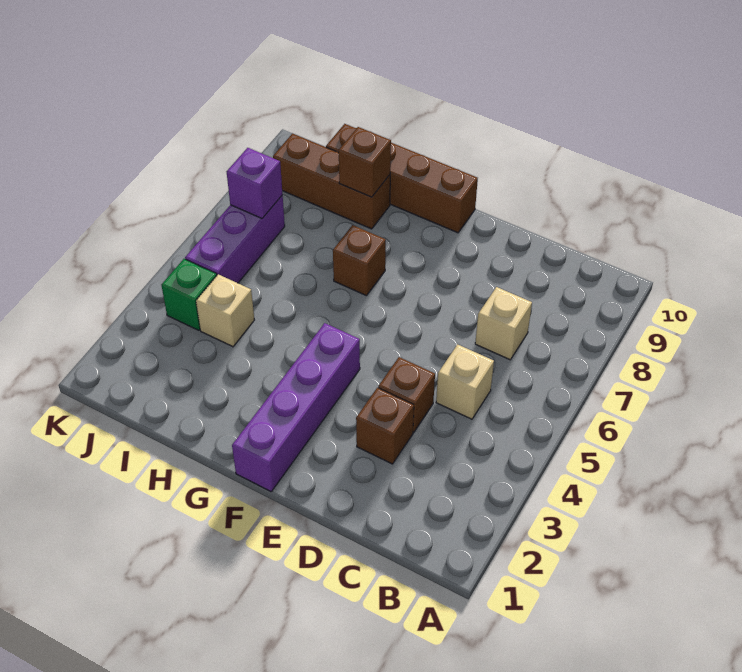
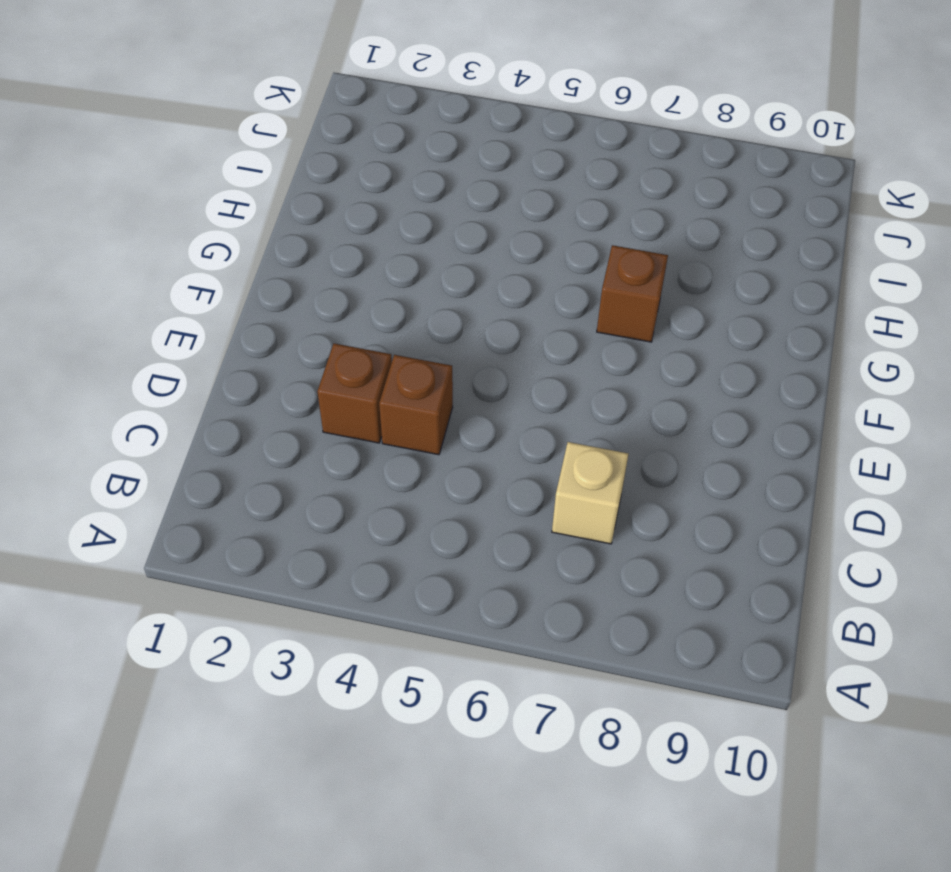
none -> tan brick C5 level 1
none -> purple brick F1:F4 level 1
none -> brown brick F10:I10 level 1

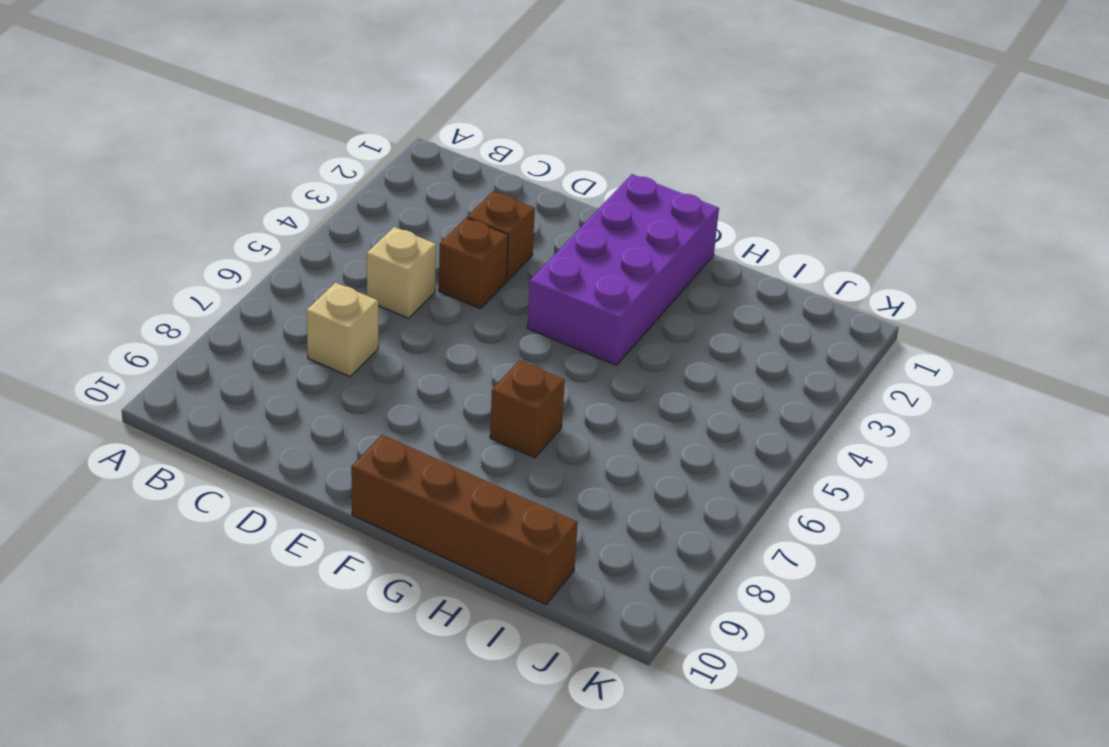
purple brick F1:G4 level 1 -> purple brick F1:F4 level 1
none -> brown brick H9:J9 level 1
none -> tan brick I4 level 1
none -> green brick J4 level 1

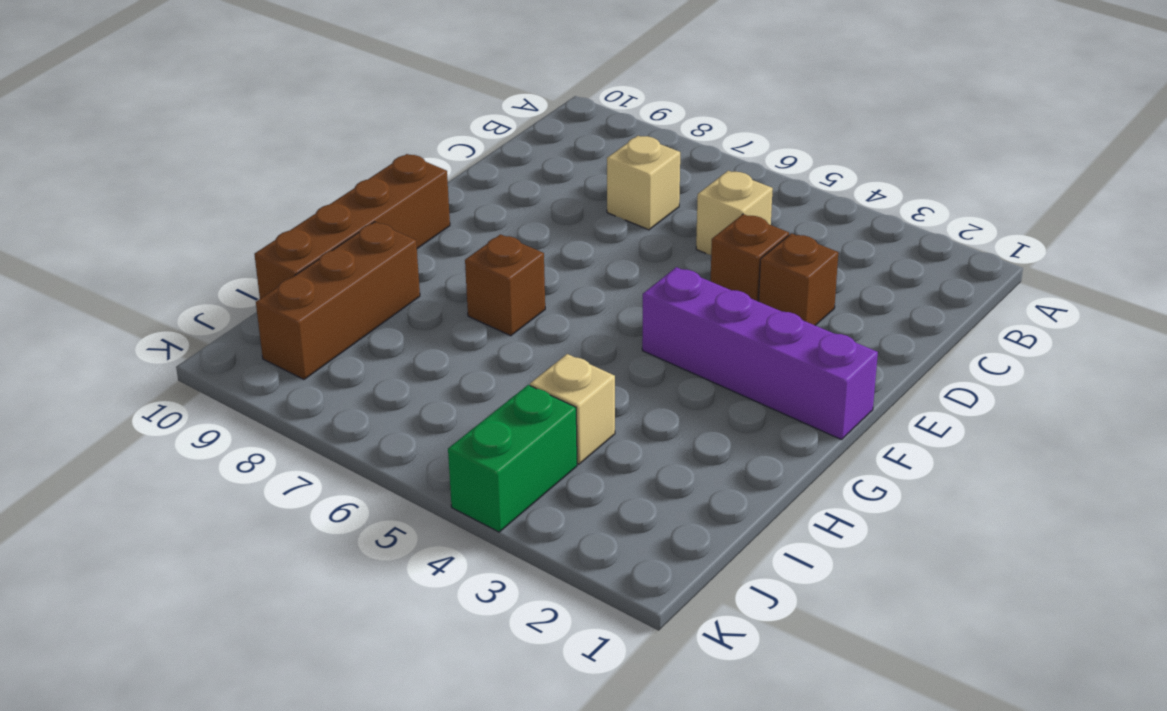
green brick J4:K4 level 1 -> green brick J4 level 1
none -> purple brick J5:J7 level 1
none -> brown brick H9 level 2
none -> purple brick J7 level 2

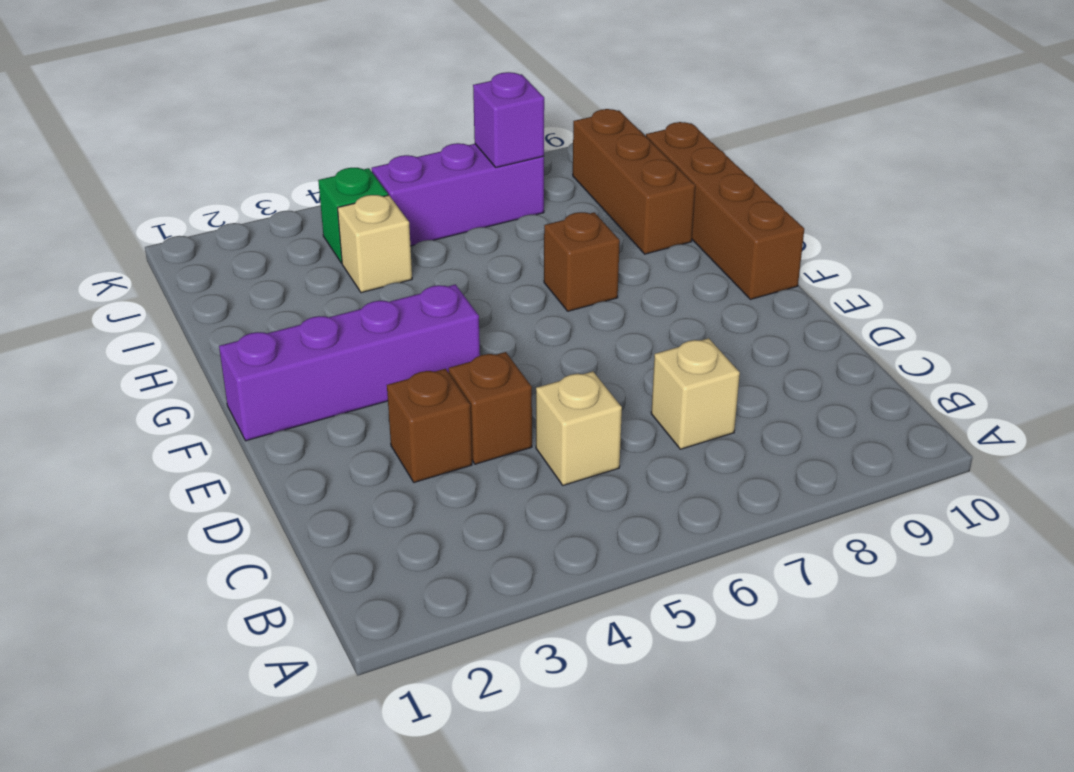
none -> brown brick H9 level 2

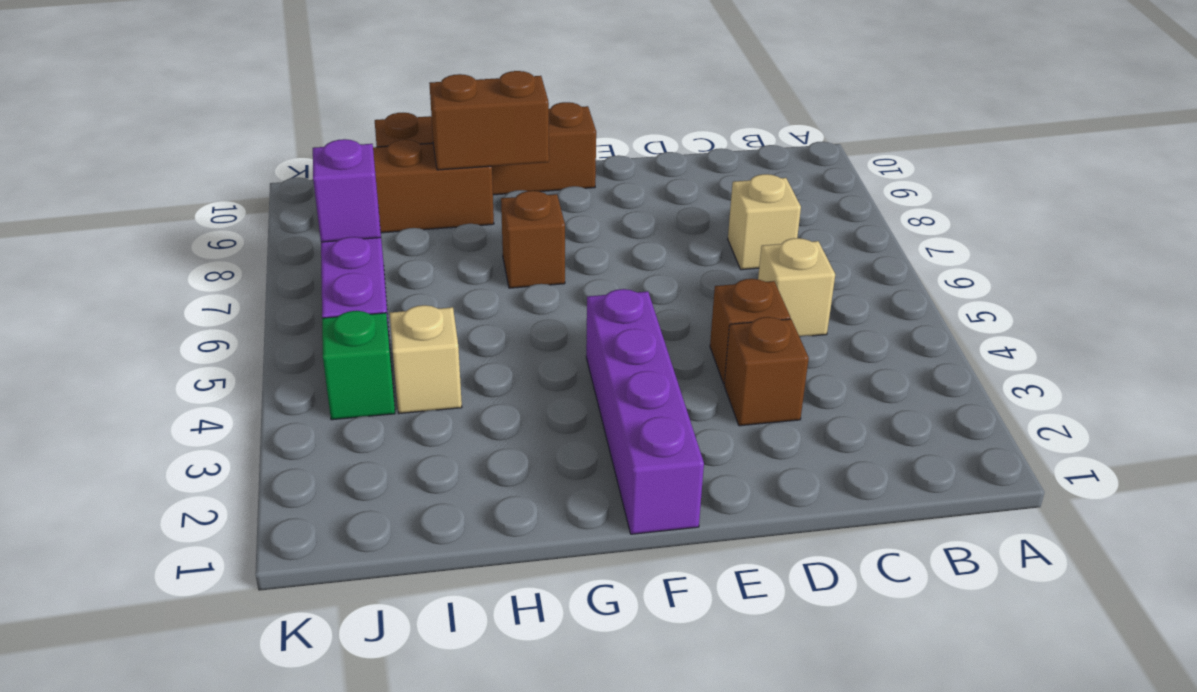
brown brick G9:H9 level 2 -> brown brick H9 level 2

